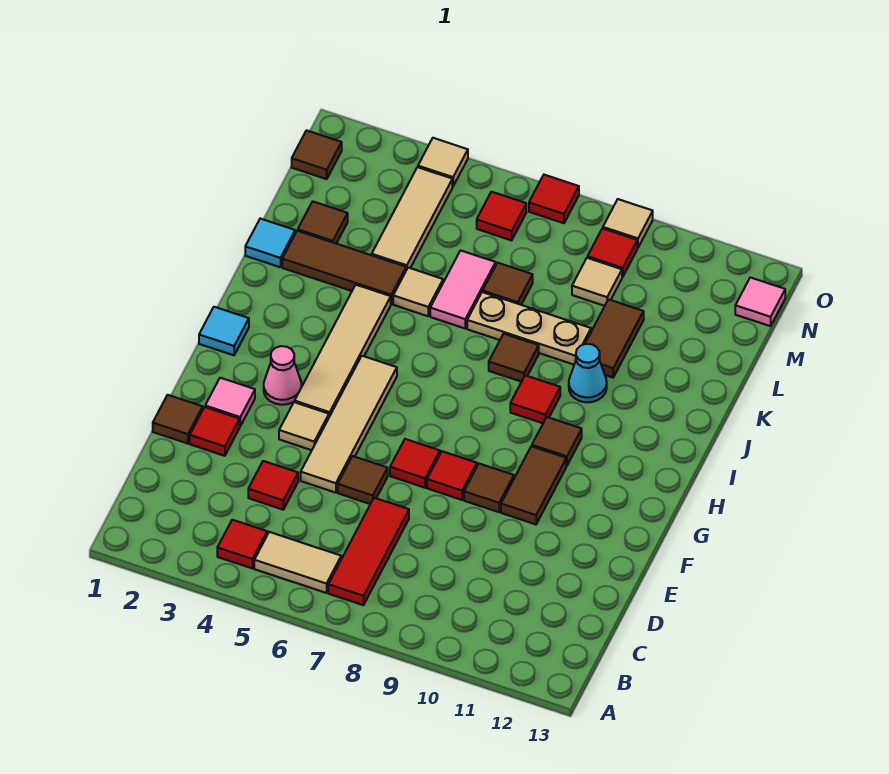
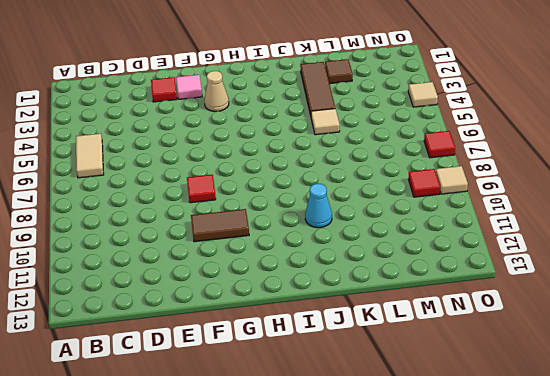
tan cone G3 level 1 -> pink cone G3 level 1
none -> red tile B4 level 1
none -> red tile B7:D7 level 1
none -> red tile D4 level 1
none -> brown tile E1 level 1

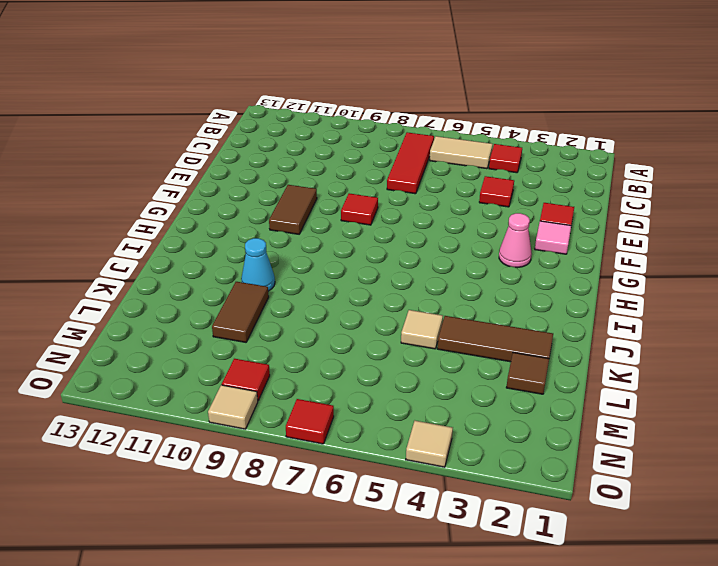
none -> brown tile E1 level 1
none -> tan tile E5:H5 level 1
none -> brown tile E6 level 1
none -> tan tile F4 level 1

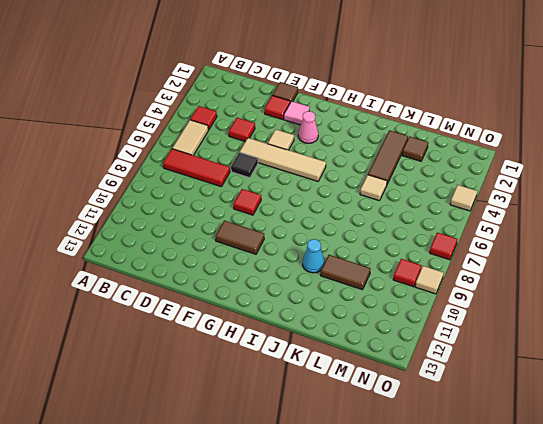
black tile E6 level 1 -> brown tile E6 level 1
none -> red tile F7 level 1
none -> brown tile F9 level 1
none -> tan tile G4:J4 level 1
none -> cyan tile H1 level 1

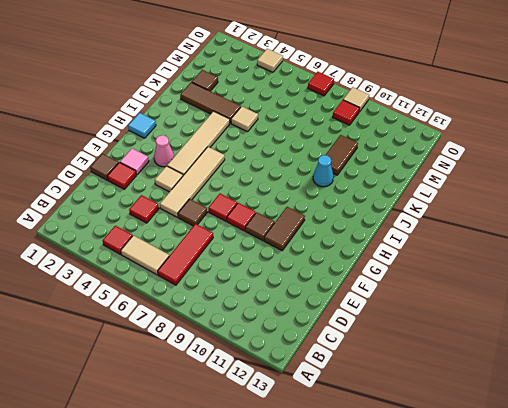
none -> brown tile H10 level 1
none -> red tile I9 level 1
none -> brown tile J8 level 1
none -> cyan tile K1 level 1

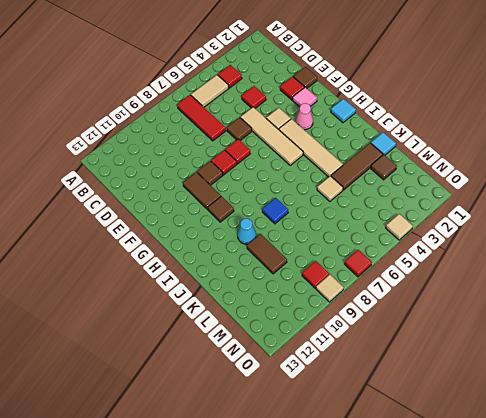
blue tile J8 level 1 -> brown tile J8 level 1
none -> red tile I9 level 1
none -> pink tile K6:L6 level 1
none -> tan plate K7:K9 level 1
none -> tan tile L4:N4 level 1

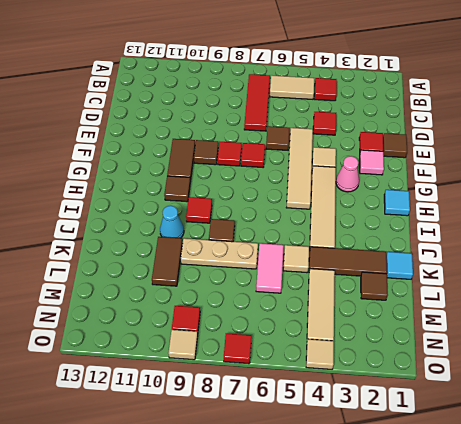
none -> brown tile L7 level 1
none -> tan tile M9 level 1
none -> brown tile N1 level 1
none -> red tile N6 level 1

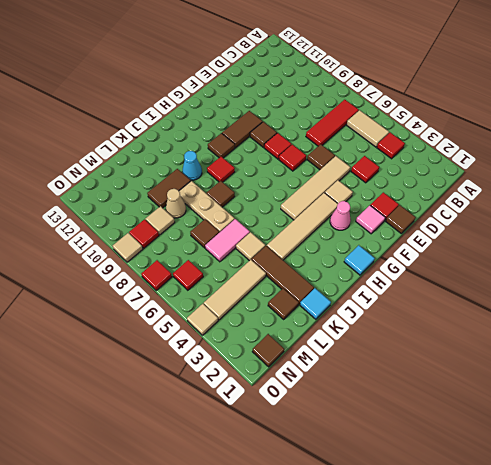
tan cone L9 level 1 -> none
none -> pink tile N13 level 1

